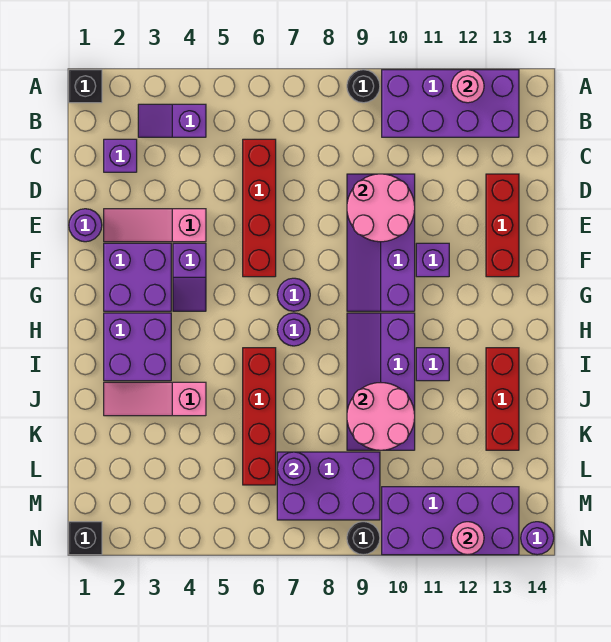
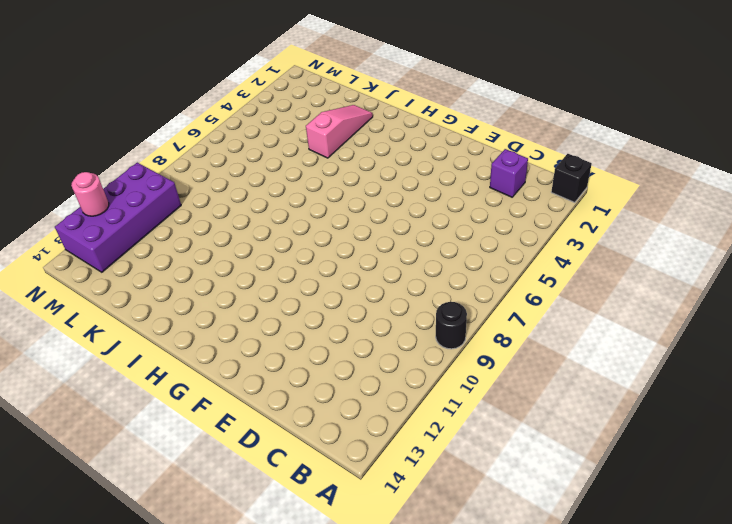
none -> purple brick A10:B13 level 1
none -> purple slope B3:B4 level 1 top 4
none -> red brick C6:F6 level 1
none -> purple slope D9:G10 level 1 top 10

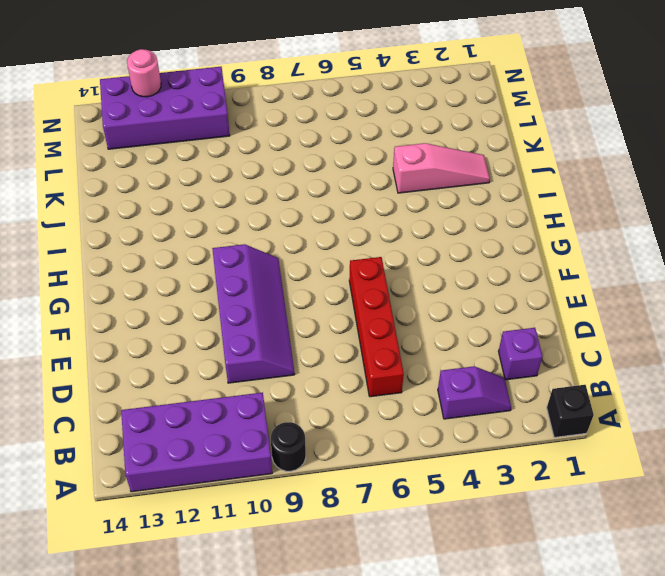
none -> red brick D13:F13 level 1
none -> purple round brick E1 level 1
none -> pink slope E2:E4 level 1 top 4
none -> purple brick F2:G3 level 1

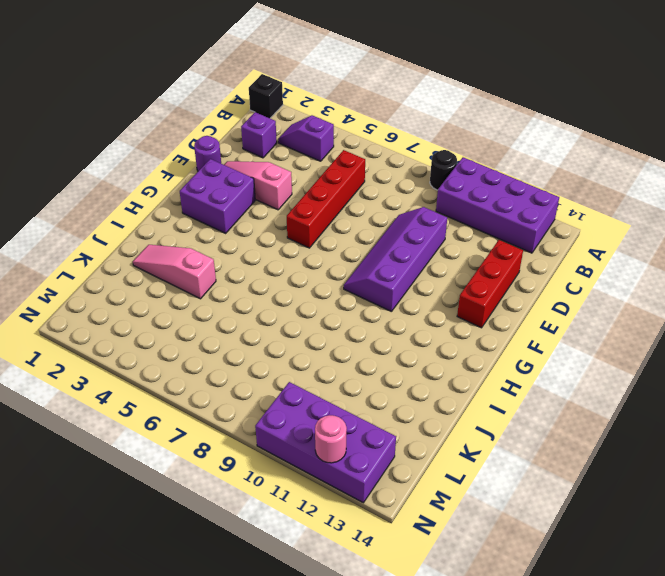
none -> purple slope F4:G4 level 1 top F
none -> purple brick F11 level 1
none -> purple round brick G7 level 1
none -> purple brick H2:I3 level 1

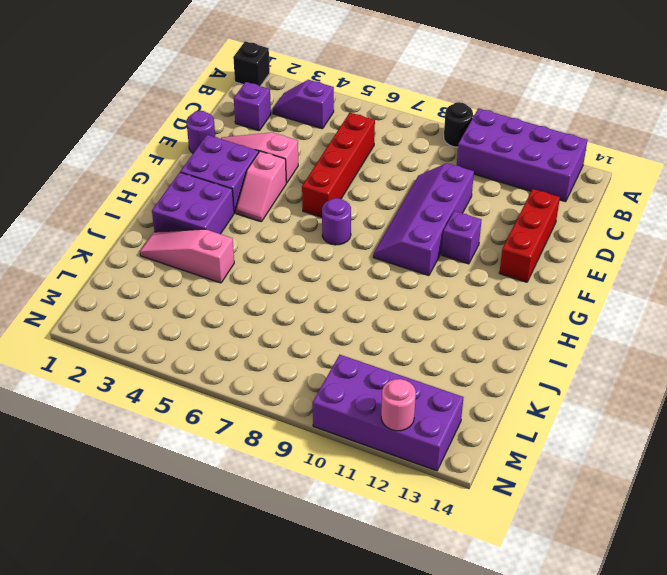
pink slope F4:G4 level 1 top F -> purple slope F4:G4 level 1 top F
none -> purple round brick H7 level 1
none -> purple slope H9:K10 level 1 top 10
none -> red brick I6:L6 level 1
none -> purple brick I11 level 1

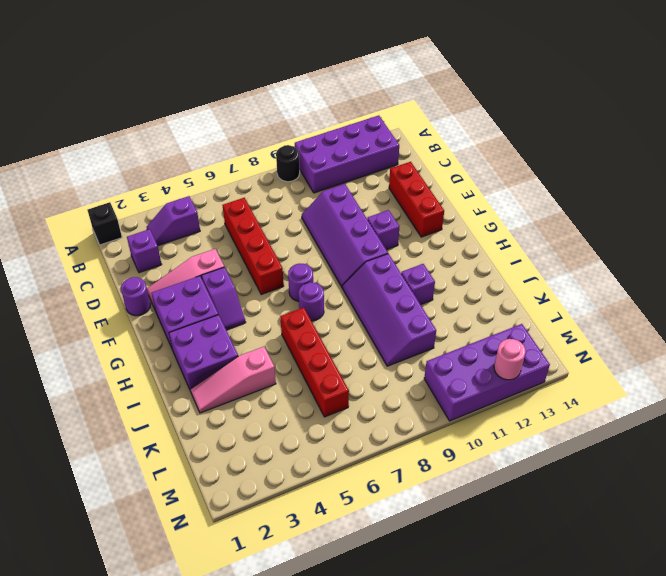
none -> red brick I13:K13 level 1
none -> purple brick L7:M9 level 1
none -> black brick N1 level 1
none -> black round brick N9 level 1

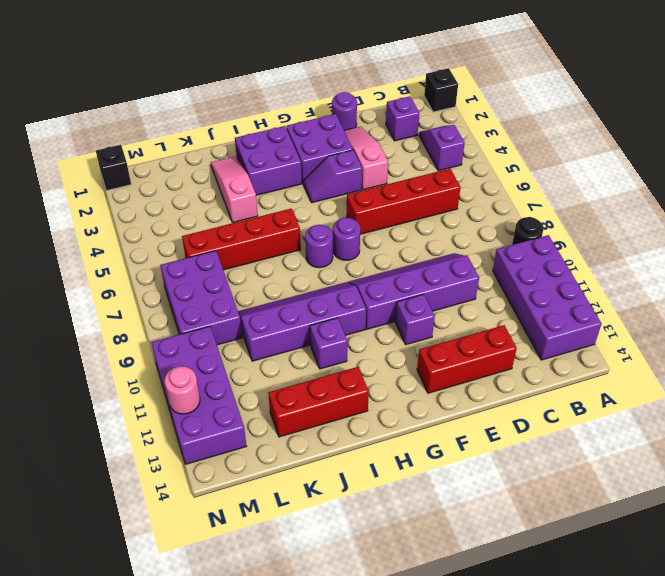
none -> black round brick N9 level 1
none -> purple round brick N14 level 1
none -> pink round brick A12 level 2
none -> pink round brick D9:E10 level 2

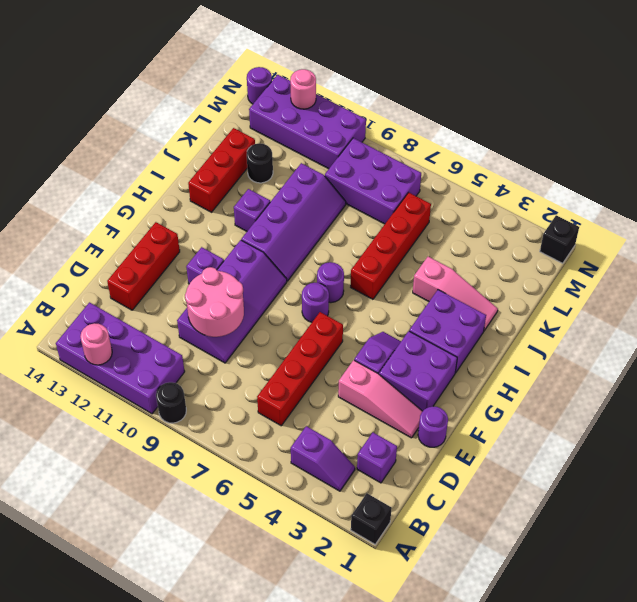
black round brick K12 level 1 -> black round brick N9 level 1
none -> pink round brick J9:K10 level 2
none -> purple round brick L7 level 2

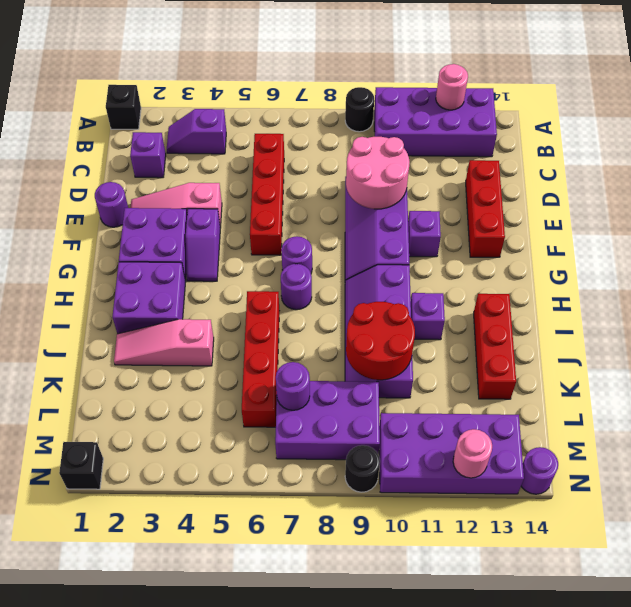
red round brick J9:K10 level 2 -> pink round brick J9:K10 level 2

